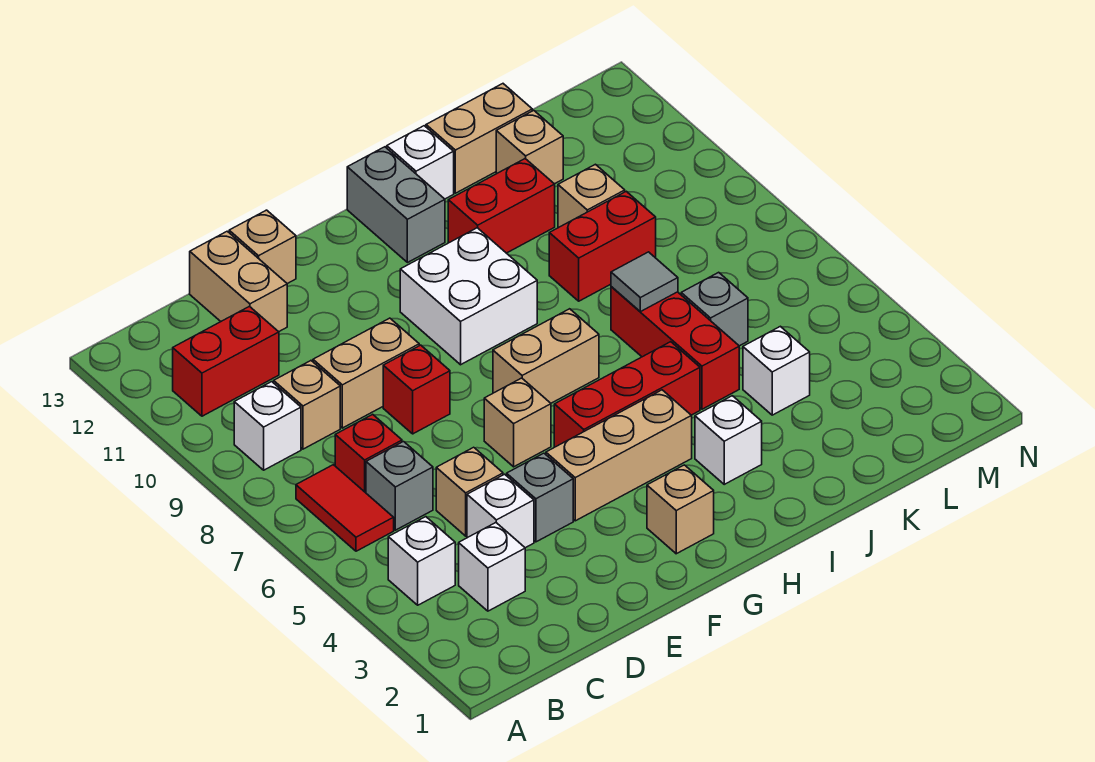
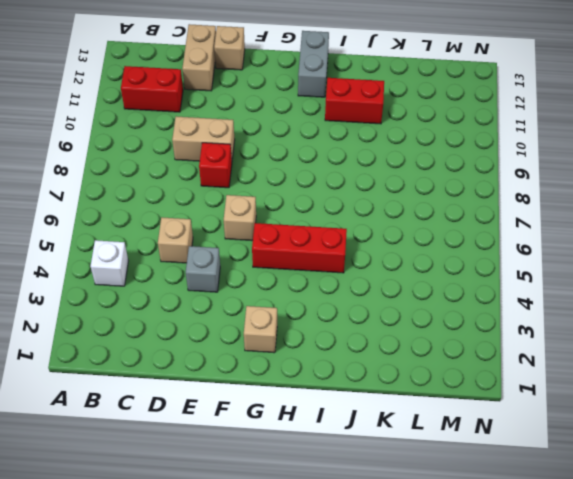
none -> red tile B6:B7 level 1
none -> white brick B9 level 1
none -> white brick C3 level 1
none -> grey brick C6 level 1

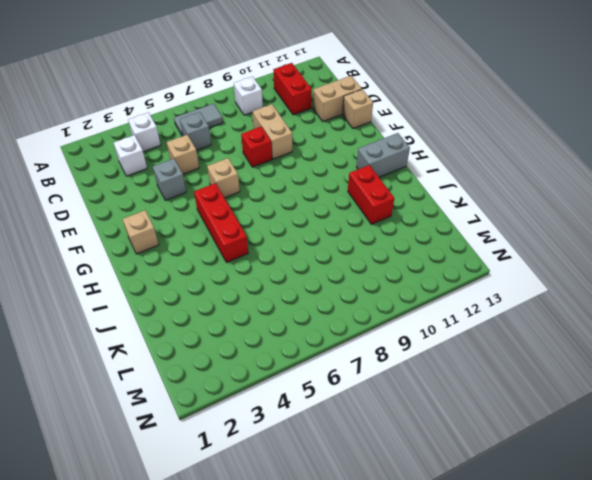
grey tile B6:B7 level 1 -> red tile B6:B7 level 1
none -> red brick C7 level 1
none -> tan brick C9 level 1
none -> white brick D4 level 1
none -> tan brick F4:H4 level 1

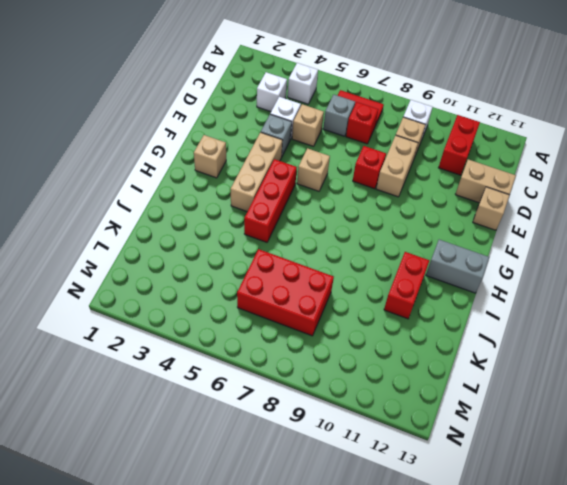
red brick K6:L8 level 1 -> grey brick K6 level 1
none -> tan brick G7:H7 level 1
none -> white brick G9:H10 level 1
none -> white brick I3 level 1
none -> white brick I13 level 1

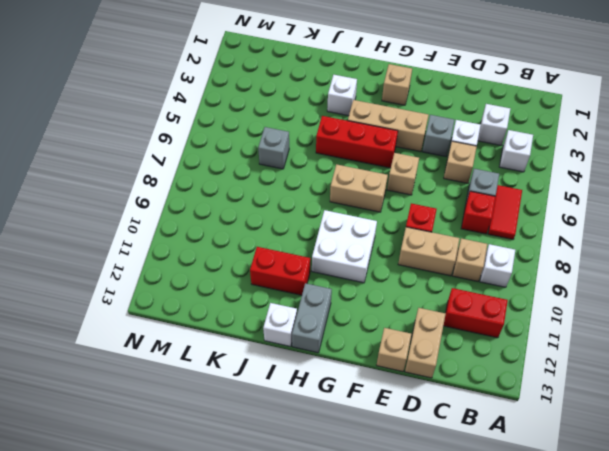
none -> red brick J5:J7 level 1
none -> red brick J9:K9 level 1
none -> tan brick J13:K13 level 1
none -> white brick K4 level 1

